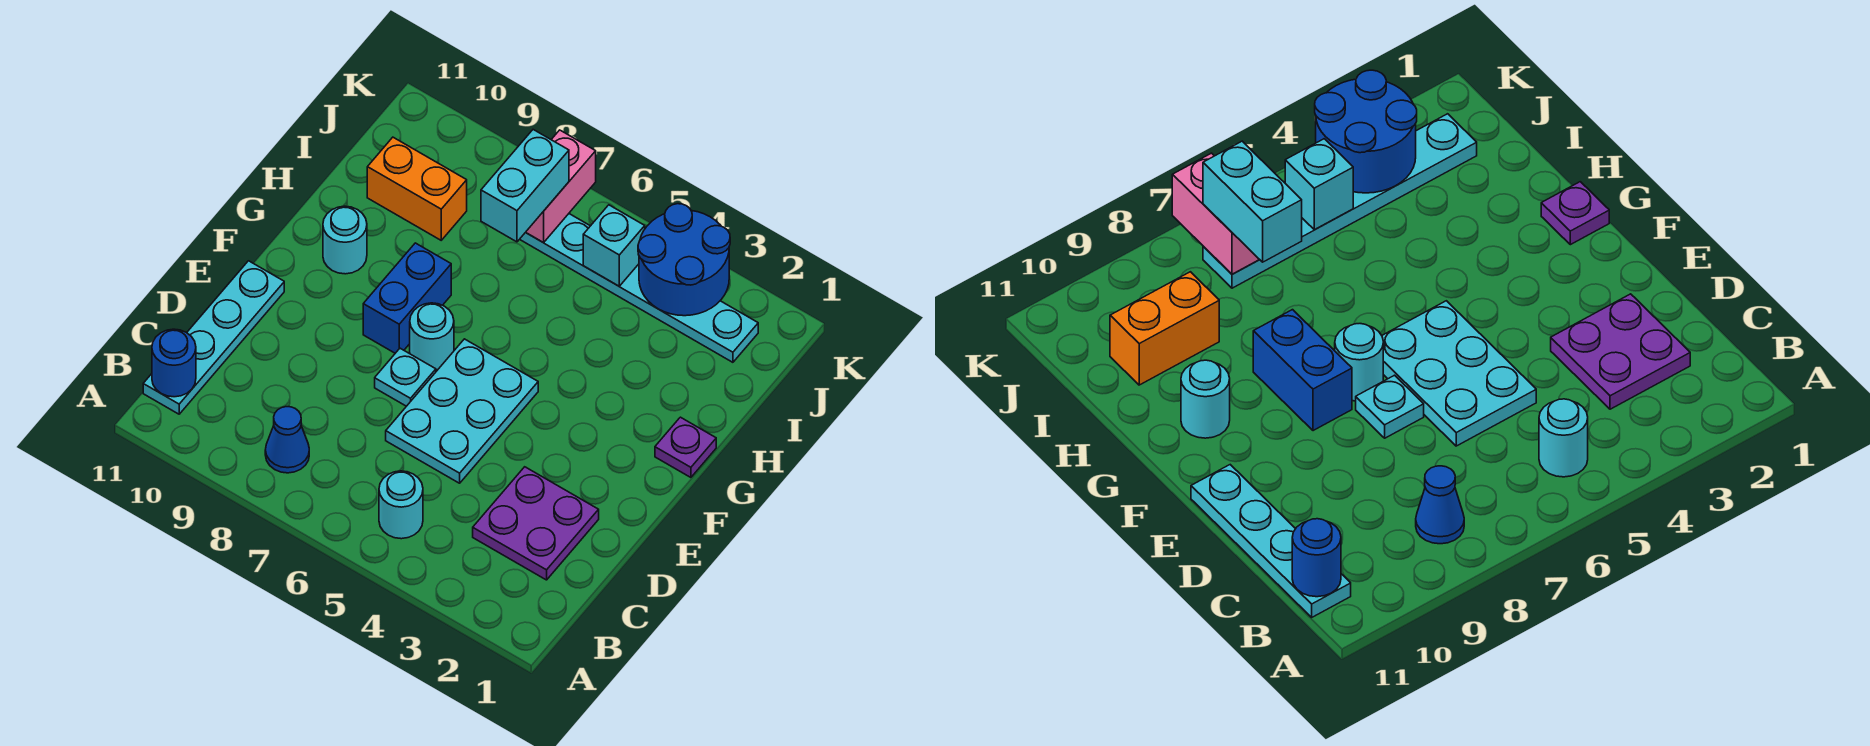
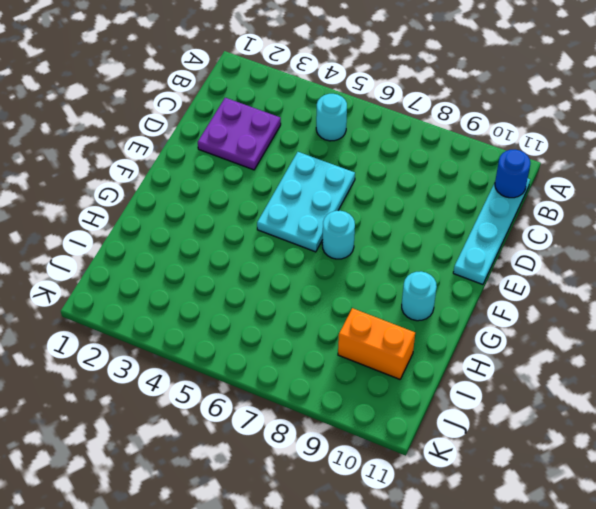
none -> blue cone B8 level 1
none -> cyan plate E7 level 1
none -> blue brick F8:G8 level 1

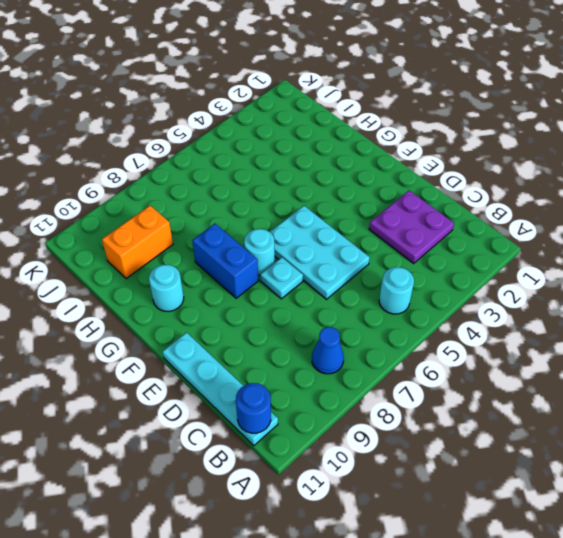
none -> purple plate G1 level 1
none -> cyan plate J2:J7 level 1
none -> blue round brick J3:K4 level 2

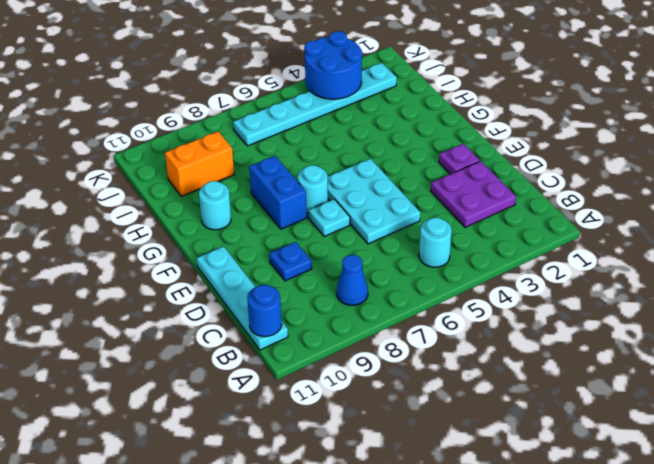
blue plate D9 level 1 -> none
purple plate E2 level 1 -> purple plate G1 level 1
none -> cyan brick J5 level 2
none -> pink brick J7:K7 level 2
none -> cyan brick I7:J7 level 3

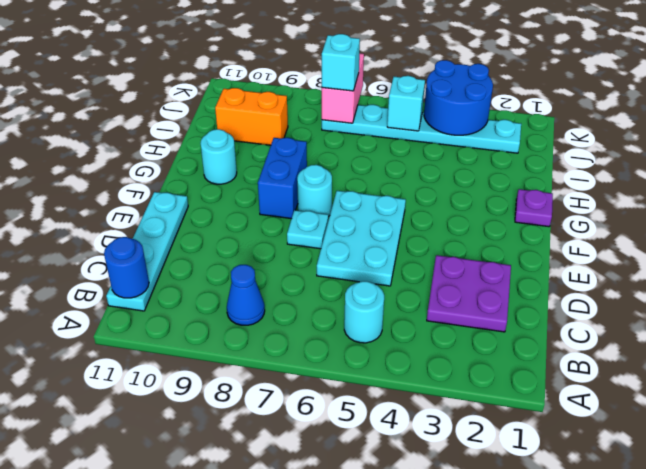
cyan brick J7 level 3 -> cyan brick I7:J7 level 3

